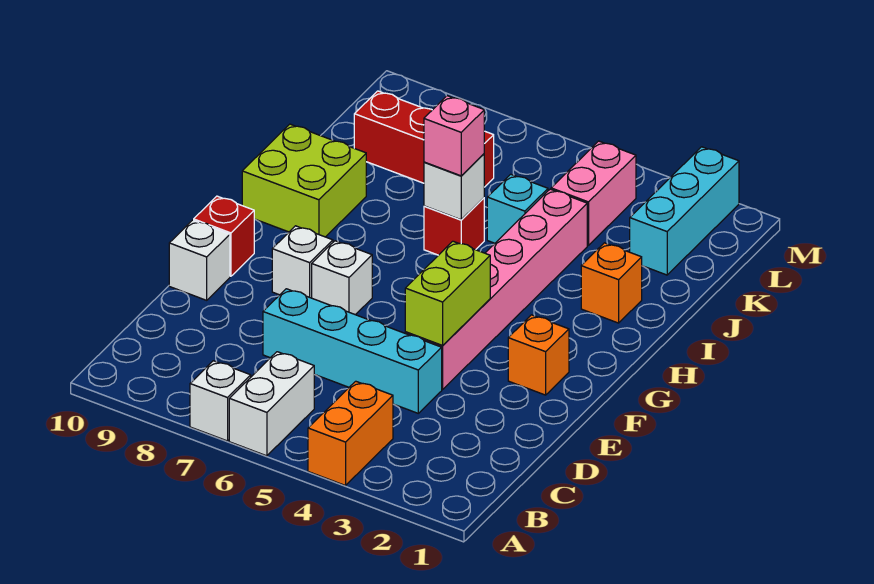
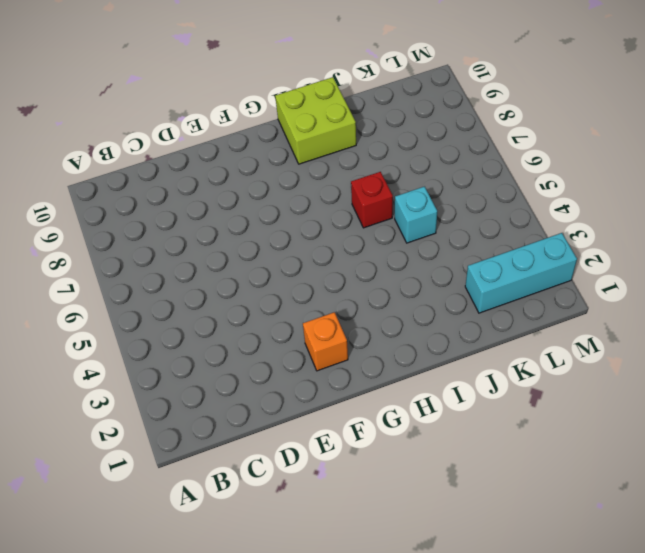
none -> orange brick A4:B4 level 1
none -> white brick A6:B6 level 1
none -> white brick A7 level 1

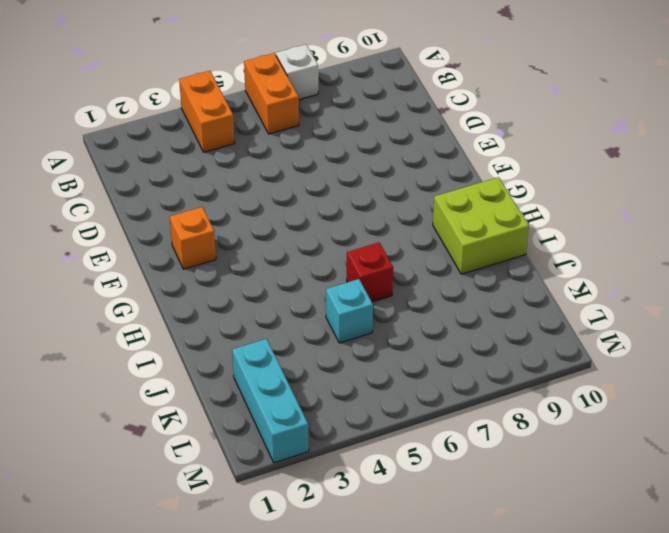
orange brick A6:B6 level 1 -> white brick A6:B6 level 1
none -> cyan brick D4:D7 level 1
none -> pink brick E4:J4 level 1
none -> white brick E10 level 1

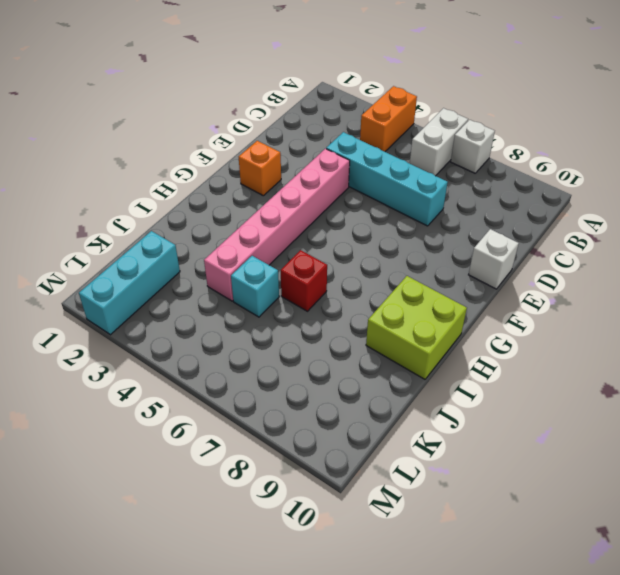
none -> white brick F7 level 1
none -> white brick F8 level 1
none -> red brick F10 level 1

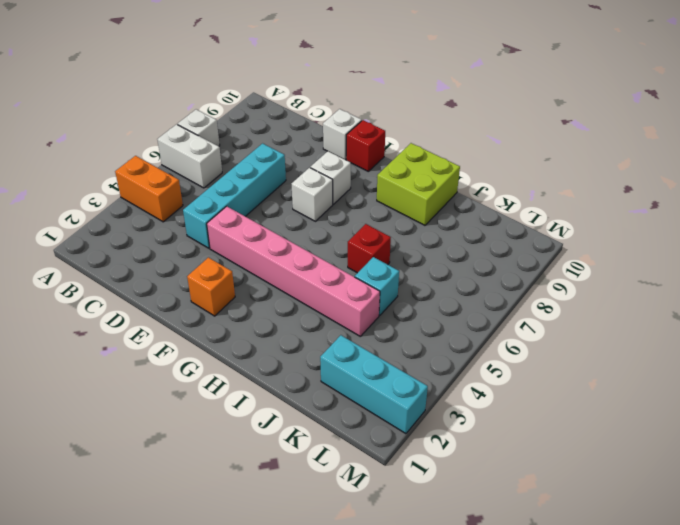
none -> orange brick I2 level 1
none -> pink brick K4:L4 level 1
none -> red brick K7:K9 level 1

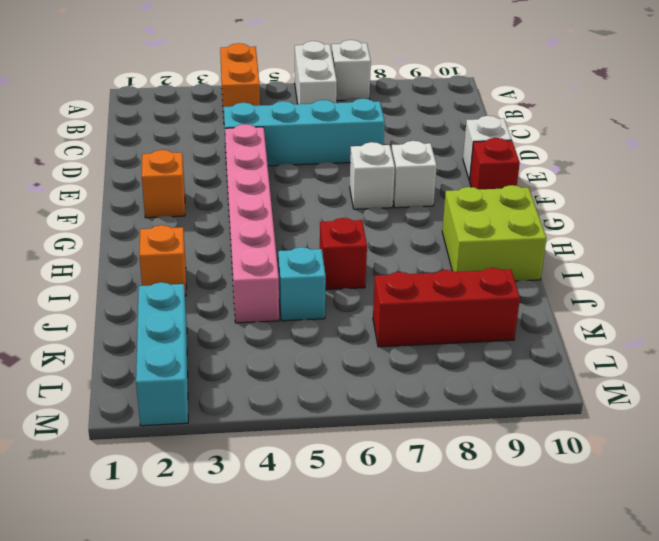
none -> pink brick K4:L4 level 1
none -> lime brick E4:F4 level 2
none -> white brick I6 level 2

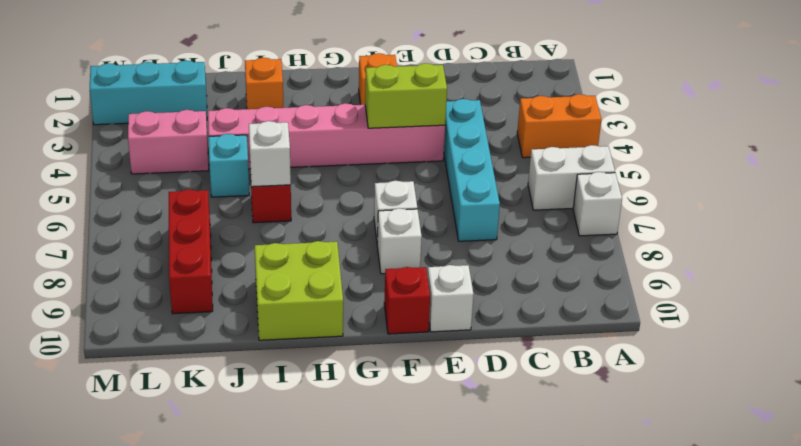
none -> pink brick I6 level 3

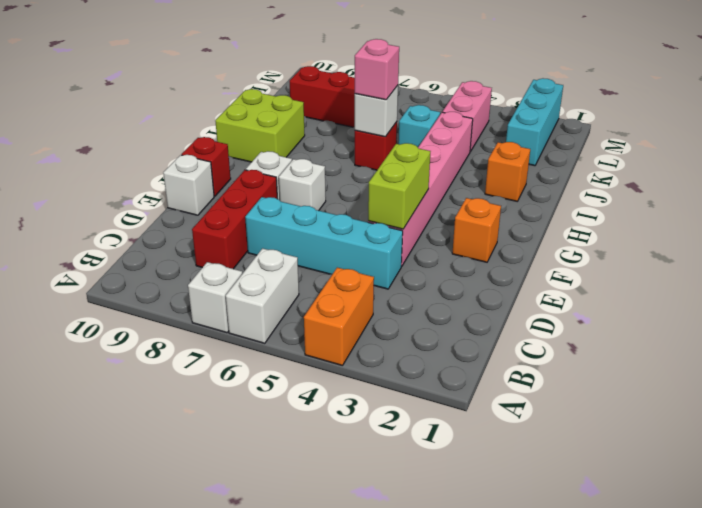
red brick C8:E8 level 1 -> none

